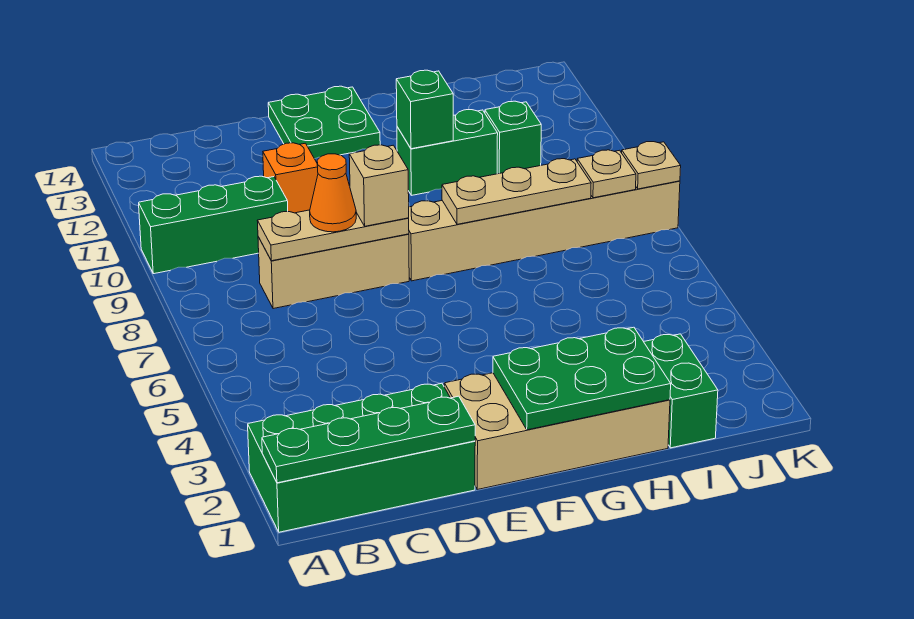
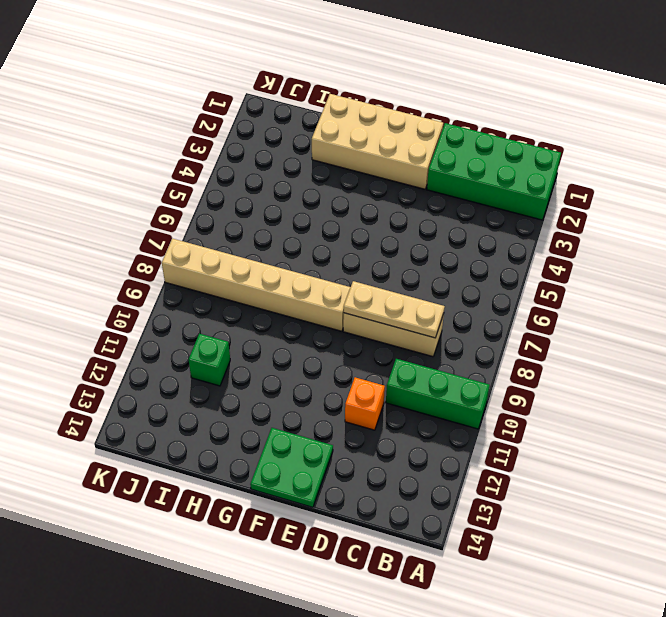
none -> green brick G11:H11 level 1
none -> green brick I1:I2 level 1
none -> green plate A1:D1 level 2

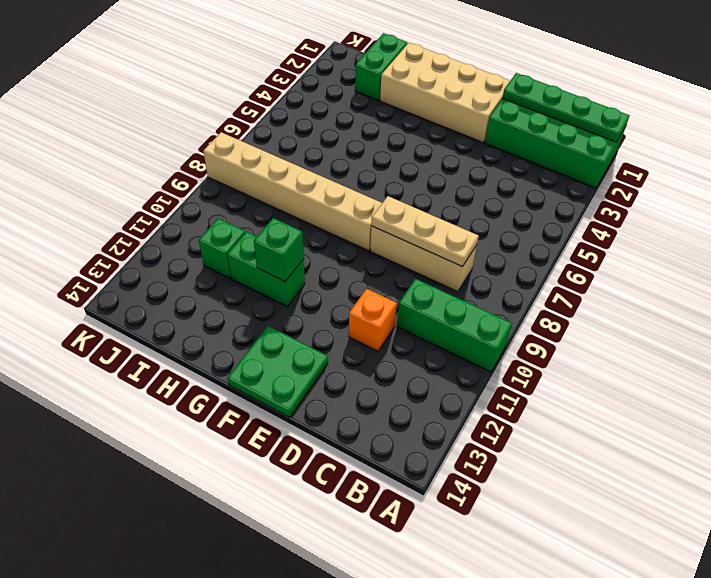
none -> green plate F1:H2 level 2
none -> tan plate G8:I8 level 2
none -> tan plate J8 level 2

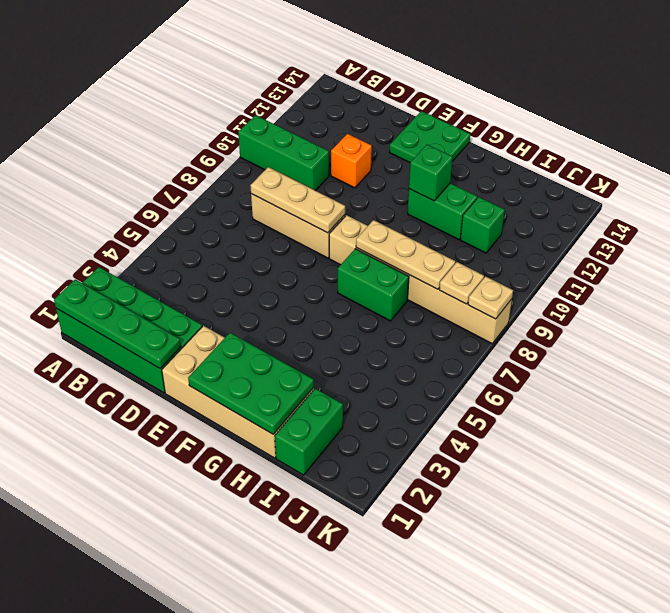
green brick G7:H7 level 1 -> none
none -> orange cone D8 level 3
none -> tan brick E8 level 3

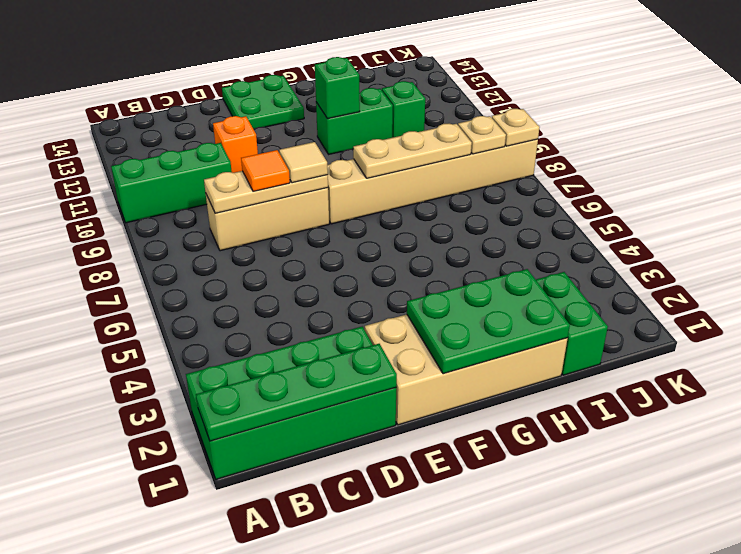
orange tile D8 level 3 -> orange cone D8 level 3
tan tile E8 level 3 -> tan brick E8 level 3

